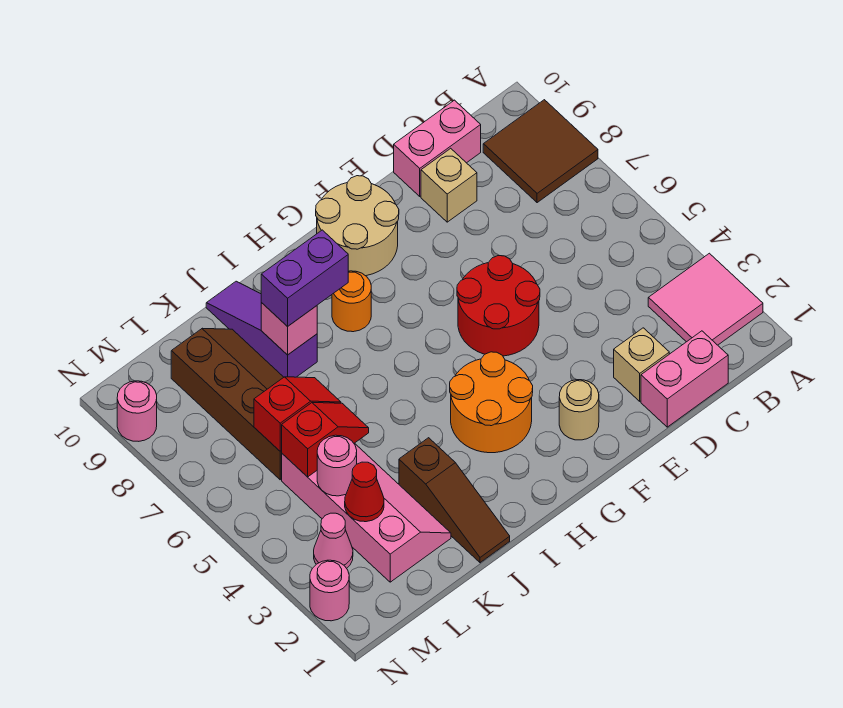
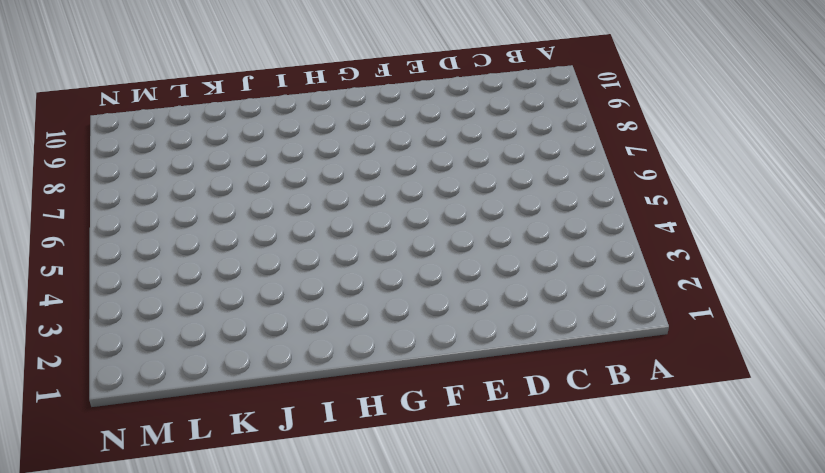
none -> pink tile A2:B3 level 1
none -> brown tile A8:B9 level 1
none -> pink brick C1:D1 level 1

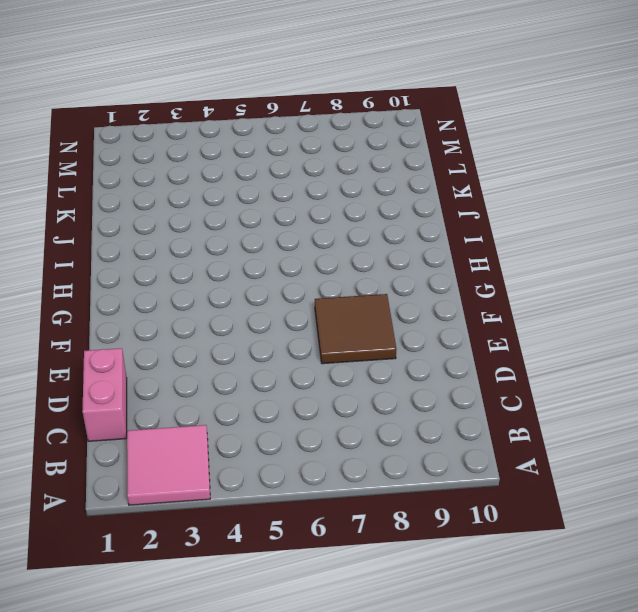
brown tile E7:F8 level 1 -> brown tile A8:B9 level 1
none -> pink brick C10:D10 level 1
none -> tan brick D2 level 1
none -> tan brick D9 level 1

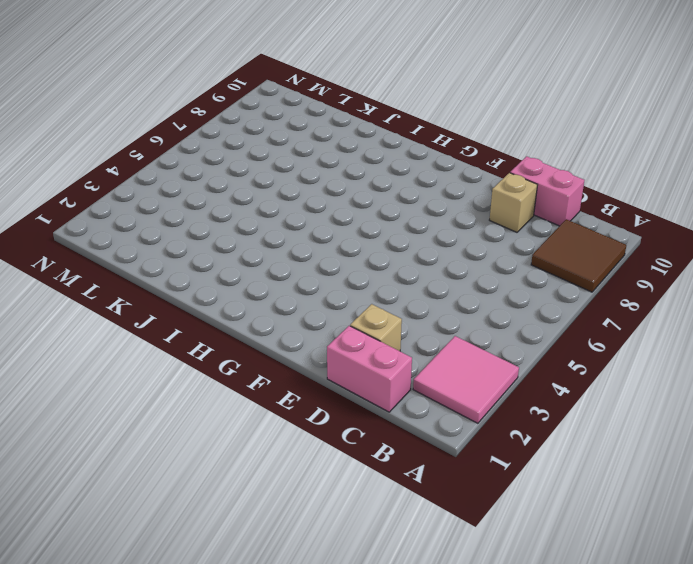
none -> red round brick E5:F6 level 1
none -> tan round brick F2 level 1
none -> tan round brick F9:G10 level 1

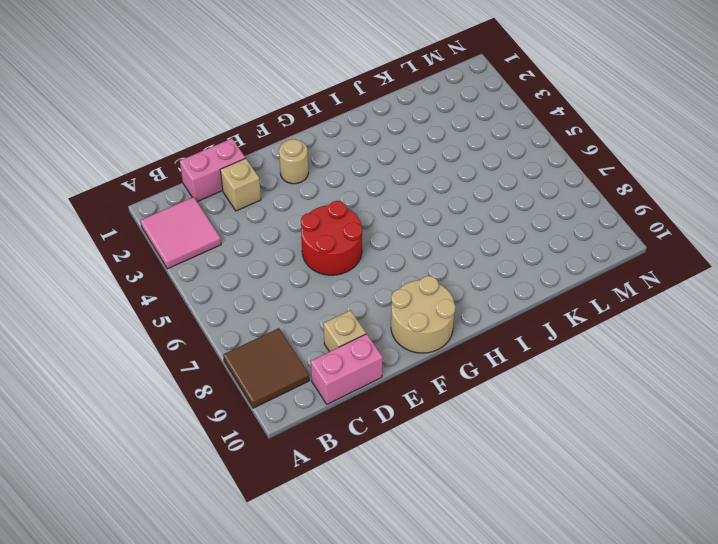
none -> orange round brick G3:H4 level 1
none -> orange round brick H8 level 1
none -> brown slope J1:J3 level 1 top 3

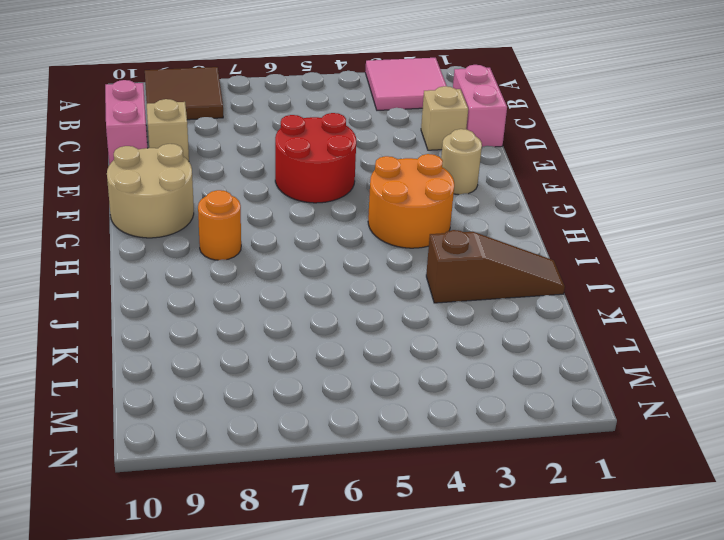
none -> purple slope J8:J10 level 1 top 8
none -> pink slope K2:L5 level 1 top L
none -> brown slope K6:L9 level 1 top L

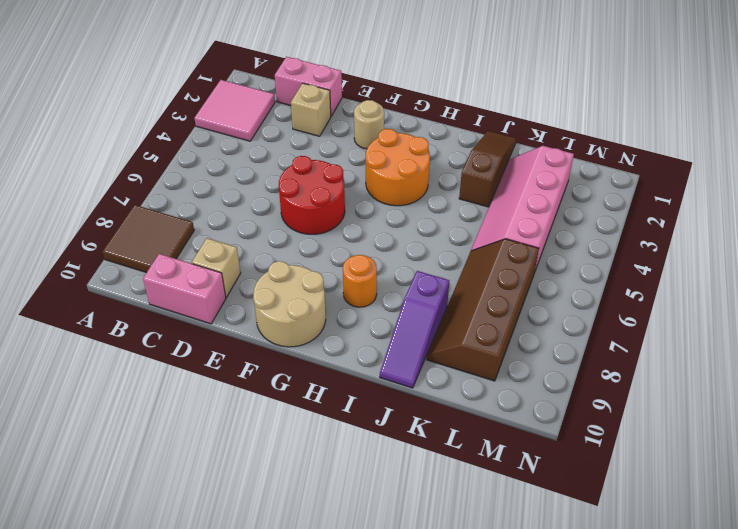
none -> pink cone M3 level 1
none -> pink round brick N2 level 1
none -> pink round brick N9 level 1

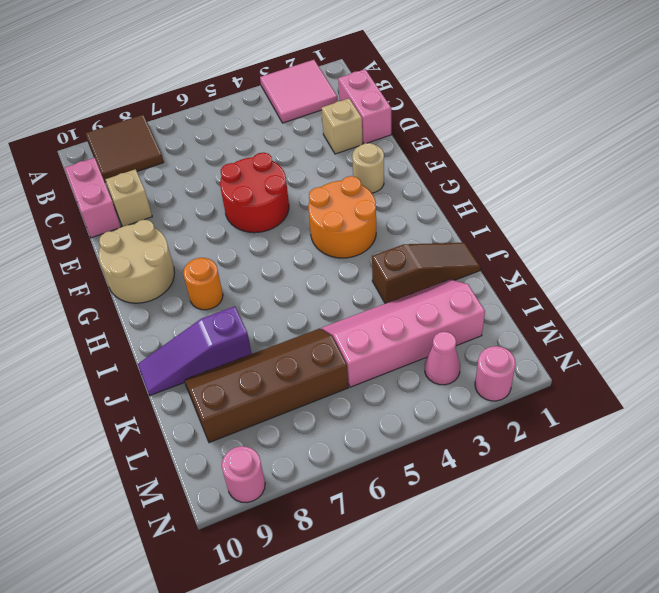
none -> pink brick J8 level 2
none -> red slope K5:L5 level 2 top L
none -> red slope K6:L6 level 2 top L

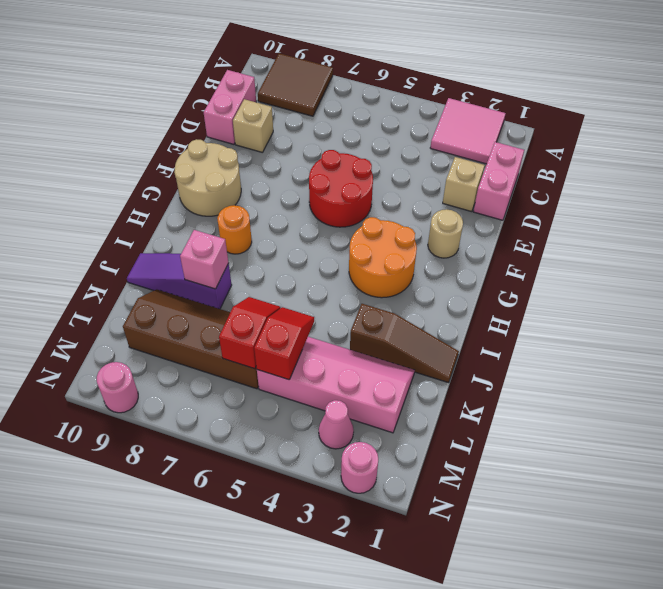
none -> red cone L3 level 2
none -> pink round brick L4 level 2
none -> purple brick I8:J8 level 3

